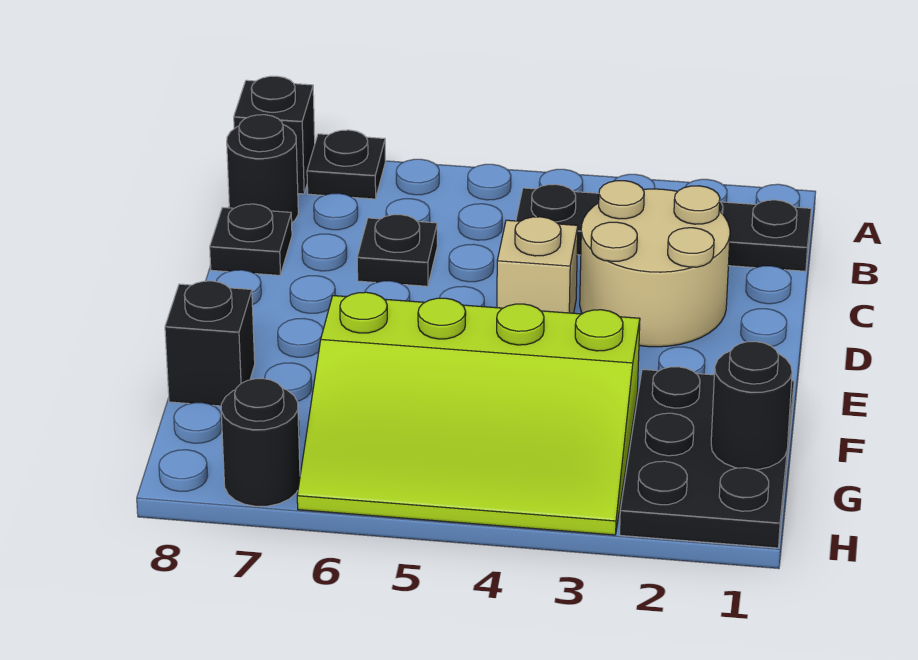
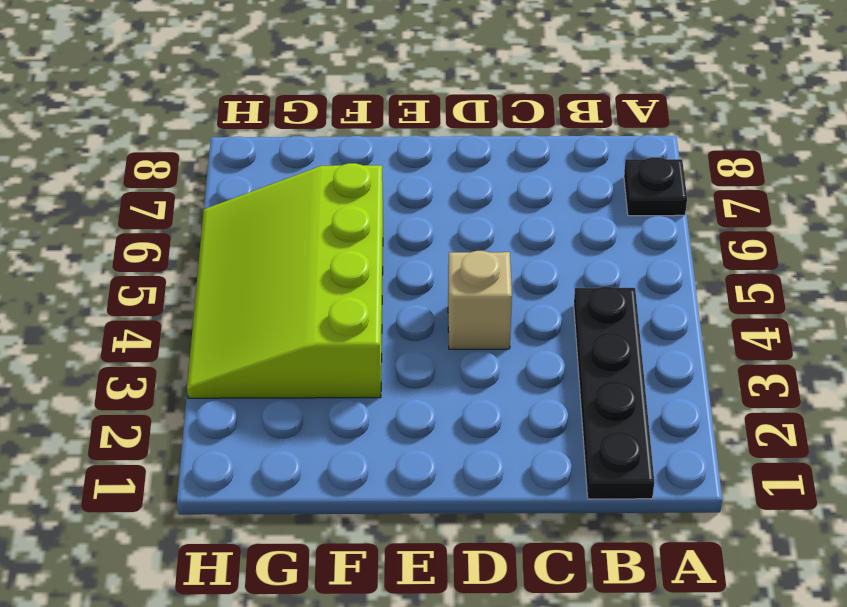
none -> black brick A8 level 1
none -> black round brick B8 level 1
none -> tan round brick C2:D3 level 1

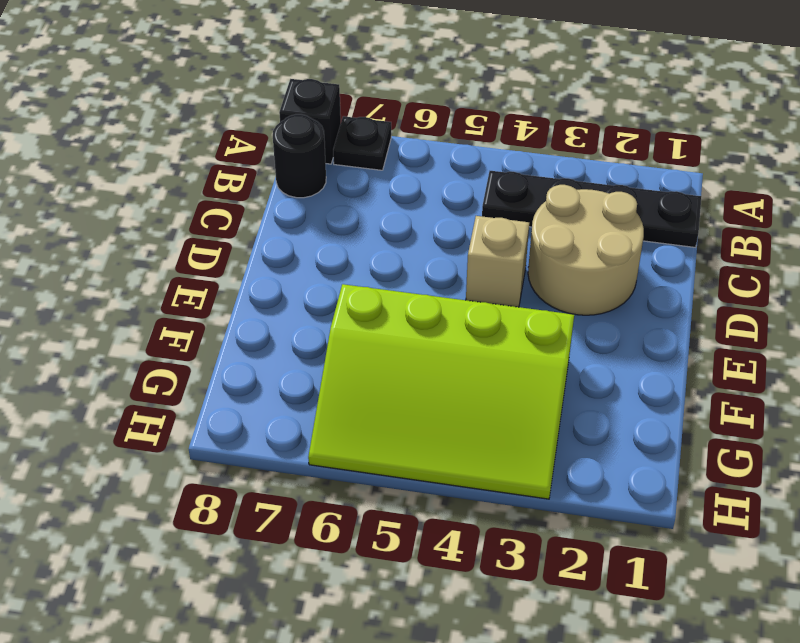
none -> black plate C6 level 1
none -> black plate C8 level 1
none -> black plate F1:H2 level 1

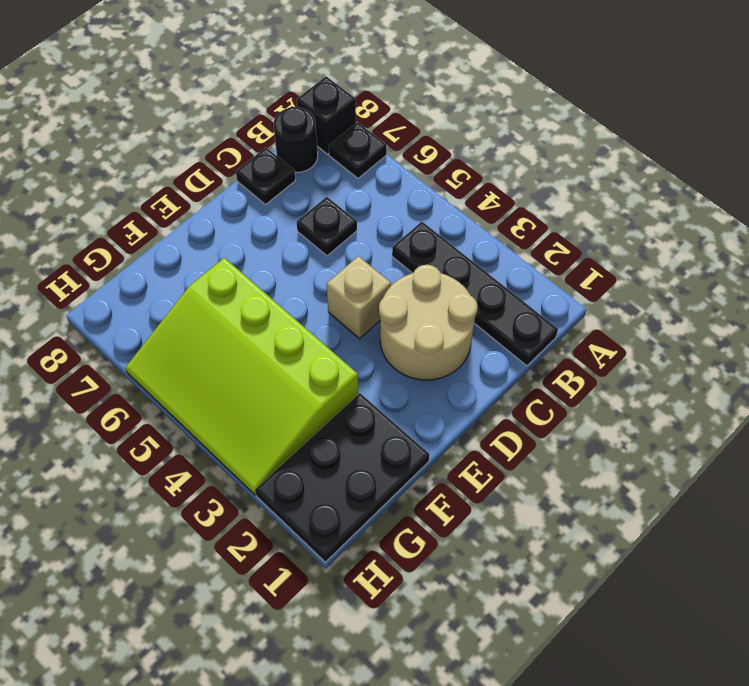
none -> black brick F8 level 1
none -> black round brick H7 level 1
none -> black round brick G1 level 2

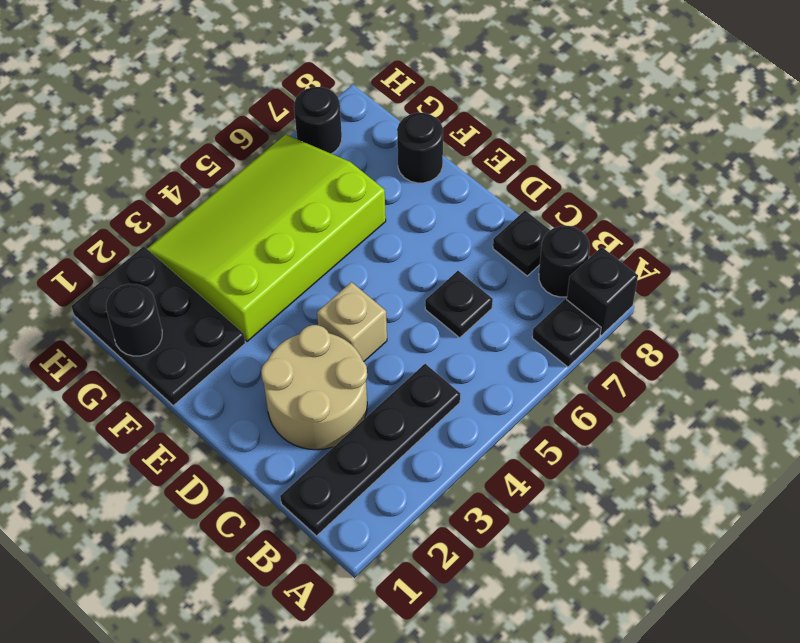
black round brick F8 level 1 -> black brick F8 level 1

